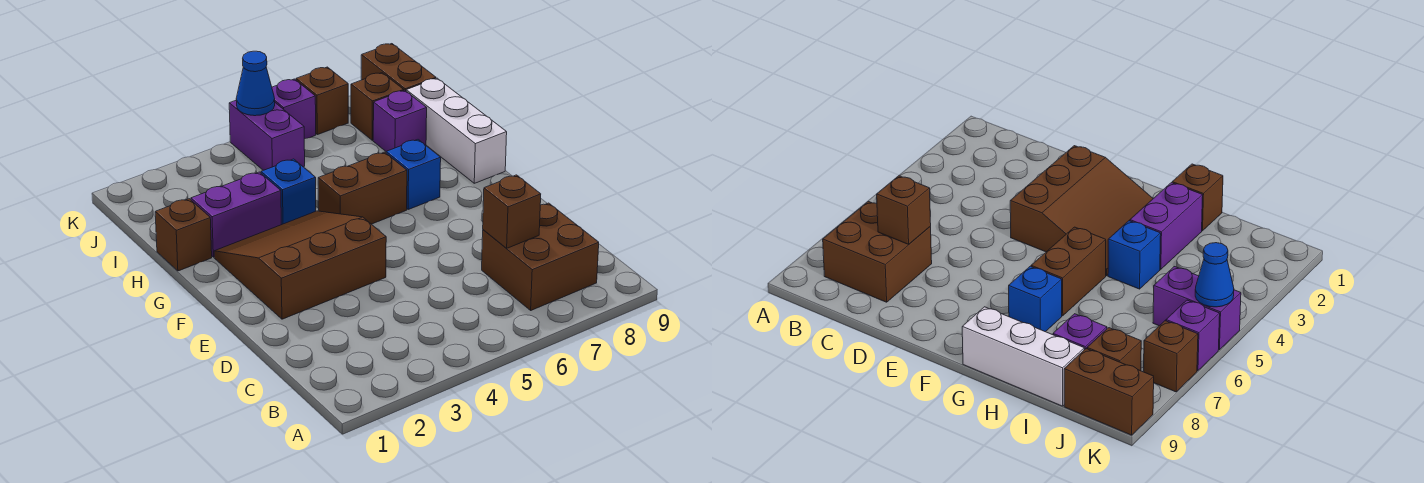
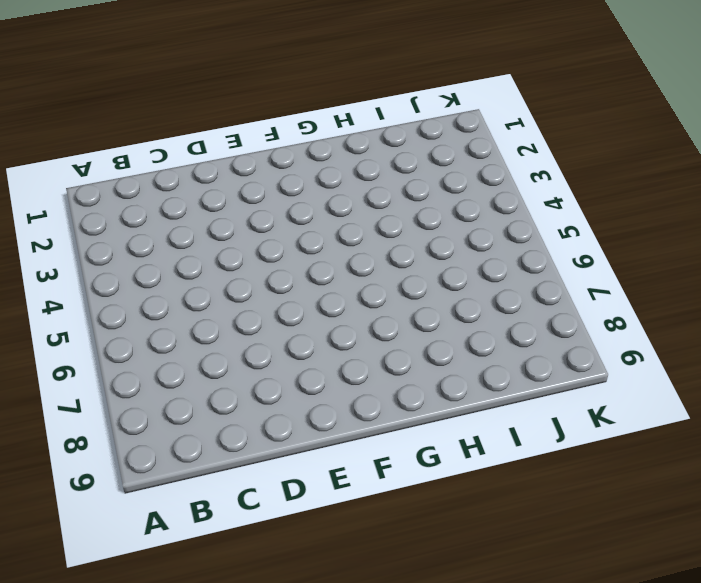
none -> brown brick B7:C8 level 1
none -> brown slope E2:G4 level 1 top E
none -> brown brick G5:G6 level 1

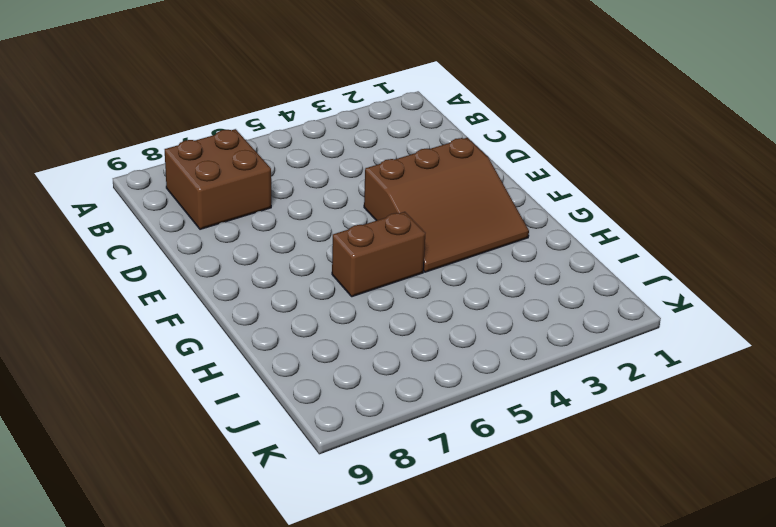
none -> blue brick G7 level 1
none -> white brick G9:I9 level 1
none -> brown brick H1 level 1

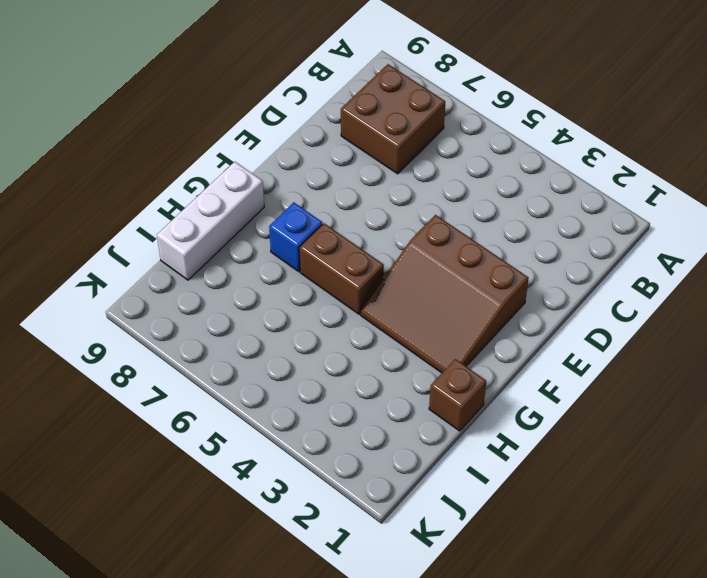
none -> purple brick H2:H3 level 1
none -> blue brick H4 level 1
none -> purple brick I8 level 1

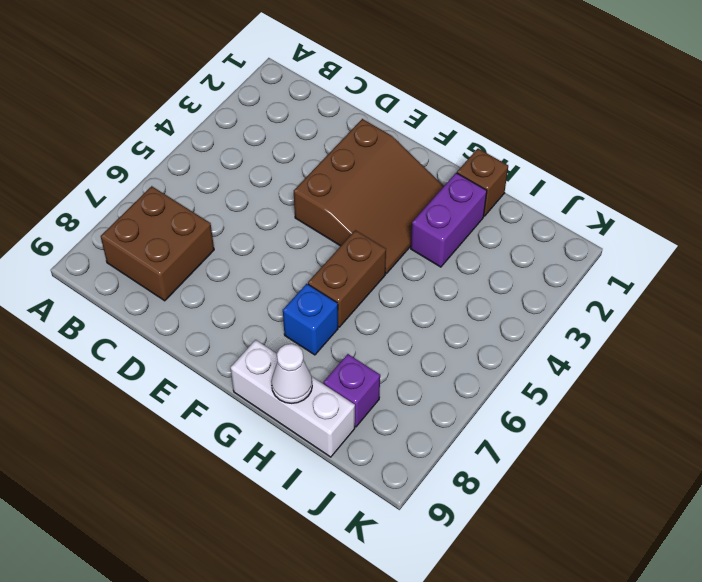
white cone H9 level 2 -> none
none -> blue brick H4 level 1
none -> purple brick J5:K5 level 1
none -> brown brick J8 level 1

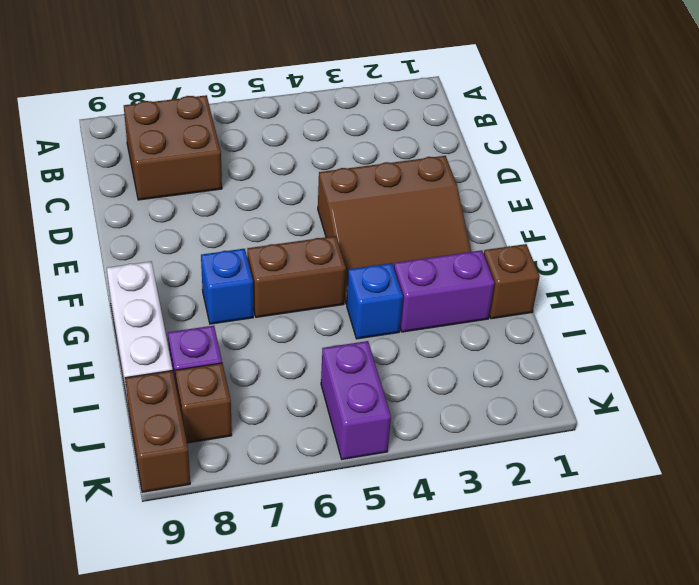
none -> purple brick K6 level 1
none -> brown brick K7 level 1
none -> brown brick C7 level 2

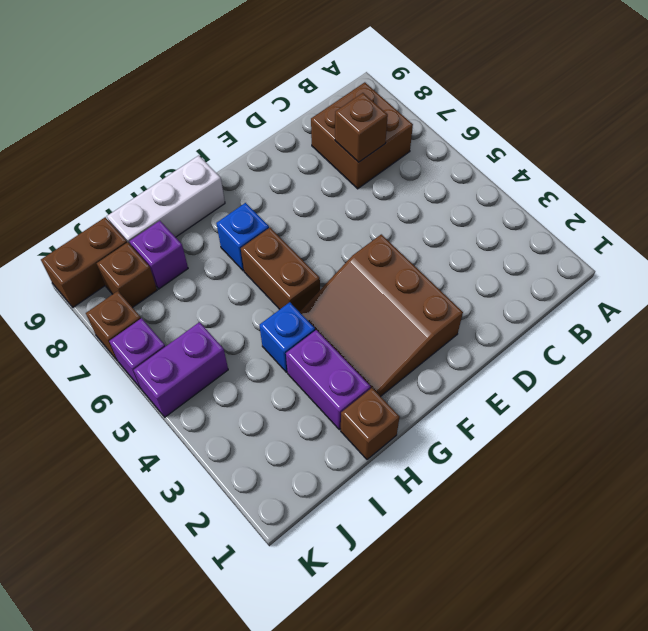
none -> blue cone K5 level 2

